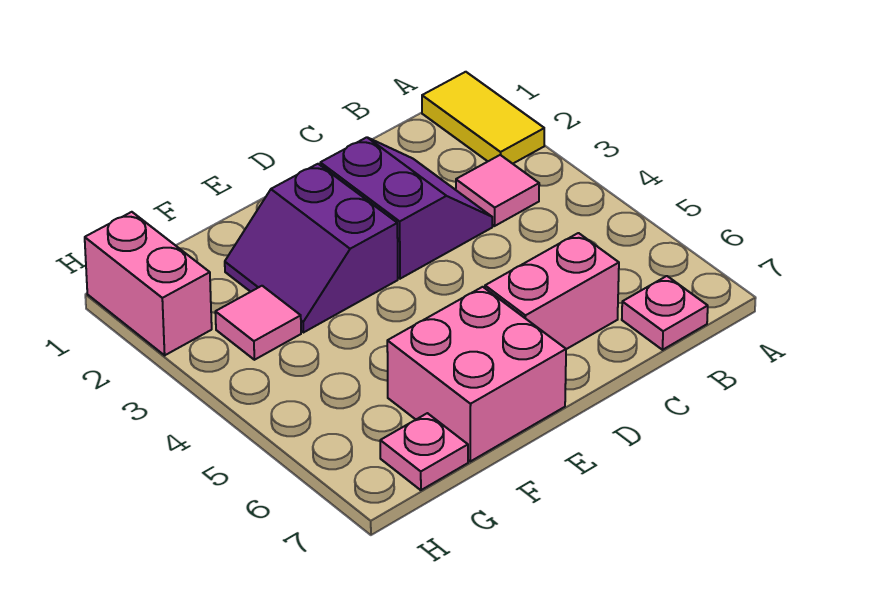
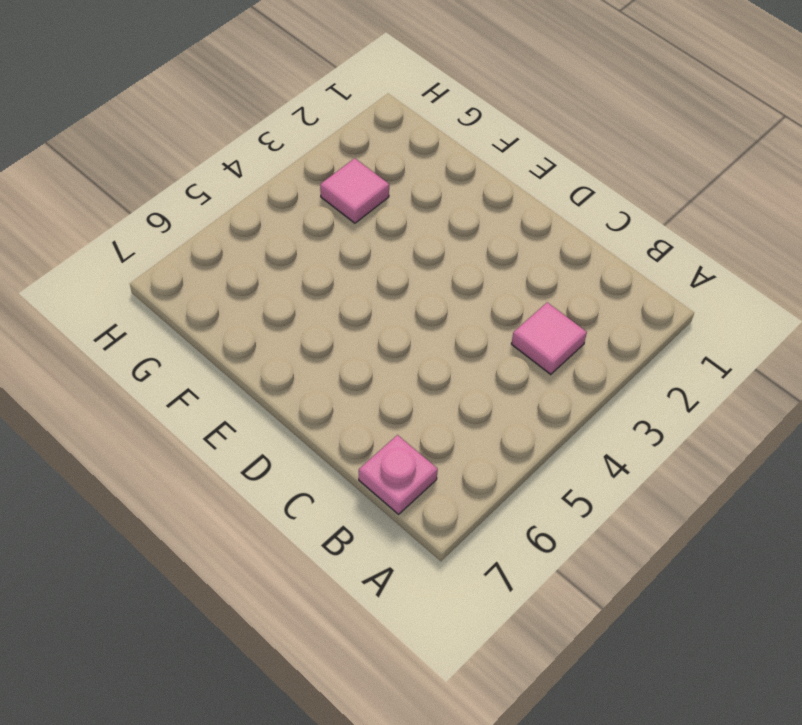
none -> yellow tile A1:A2 level 1
none -> purple slope C2:D3 level 1 top D

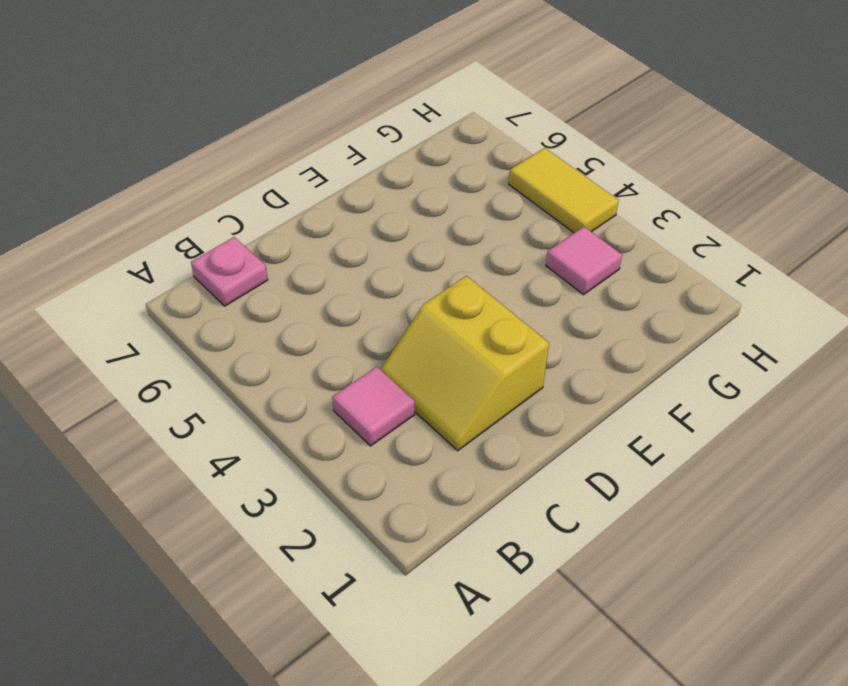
yellow slope C2:D3 level 1 top D -> purple slope C2:D3 level 1 top D
yellow tile H4:H5 level 1 -> yellow tile A1:A2 level 1
none -> pink brick C6:D6 level 1
none -> purple slope E2:F3 level 1 top E

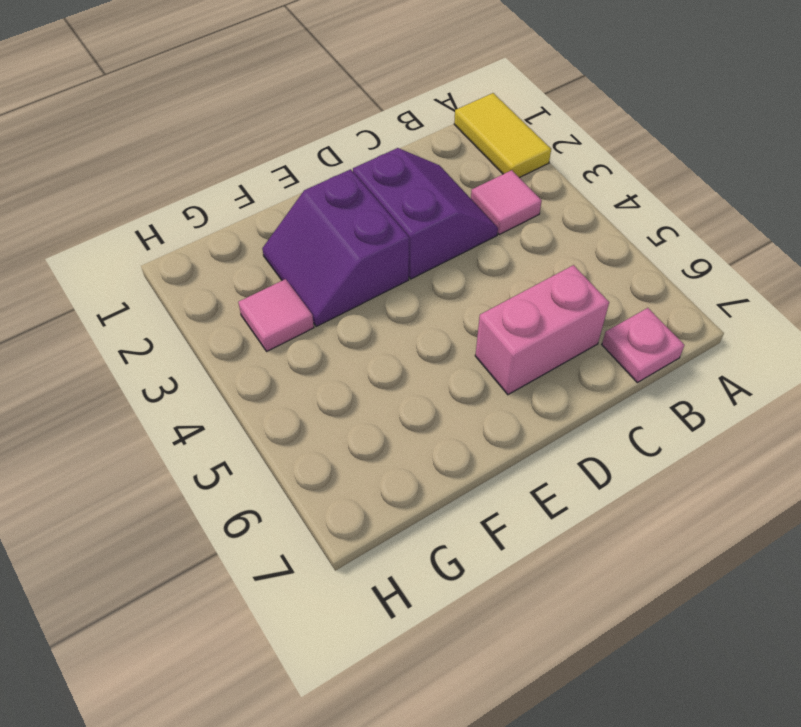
none -> pink brick E6:F7 level 1
none -> pink plate G7 level 1

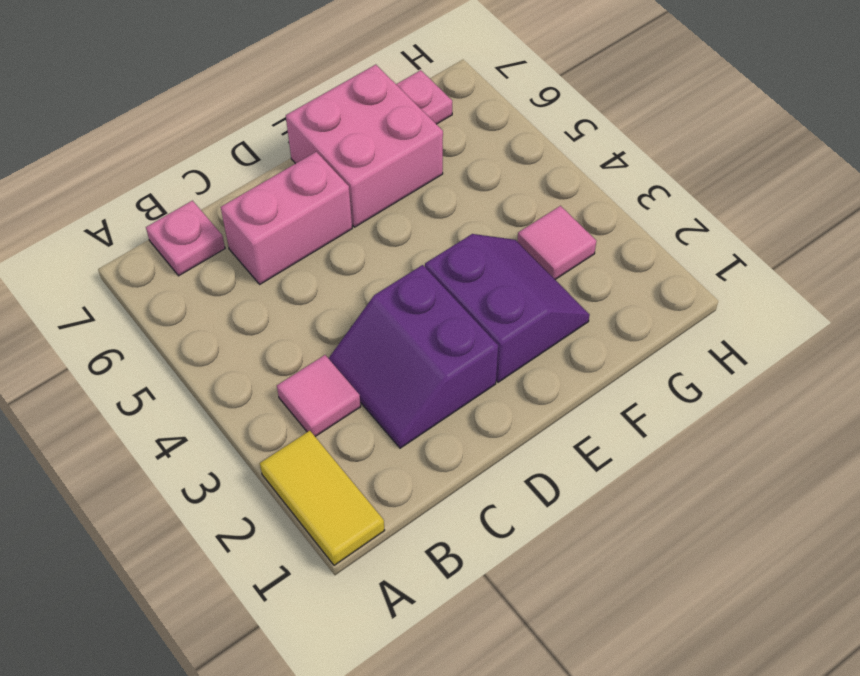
none -> pink brick H1:H2 level 1

